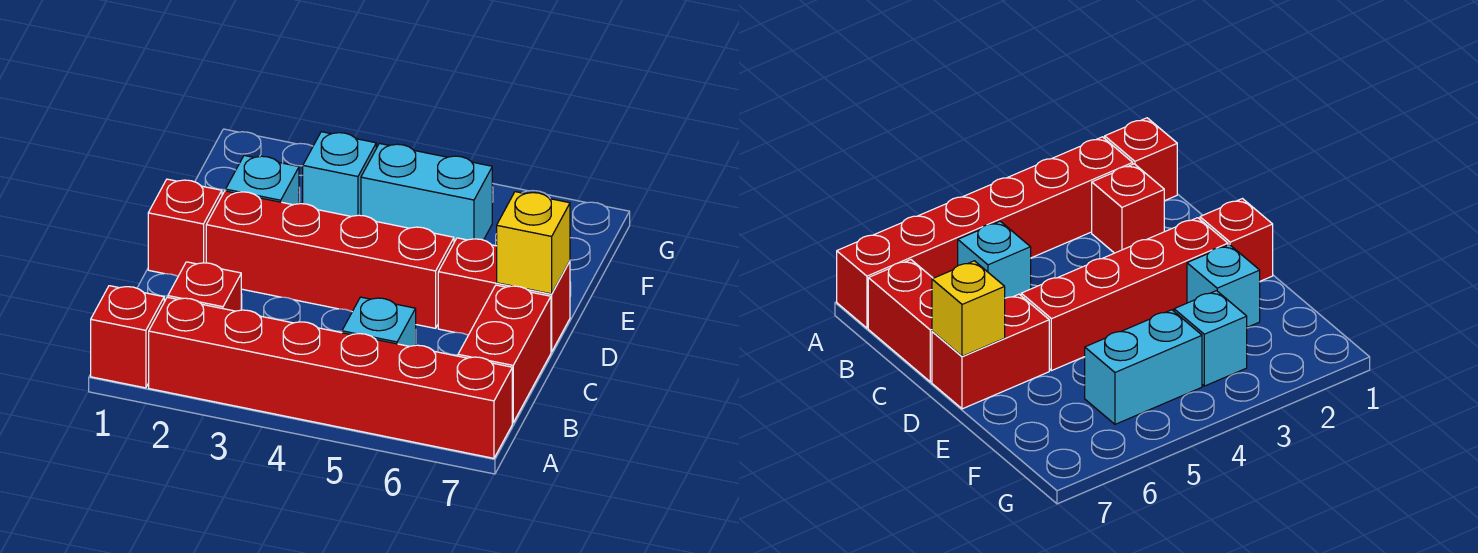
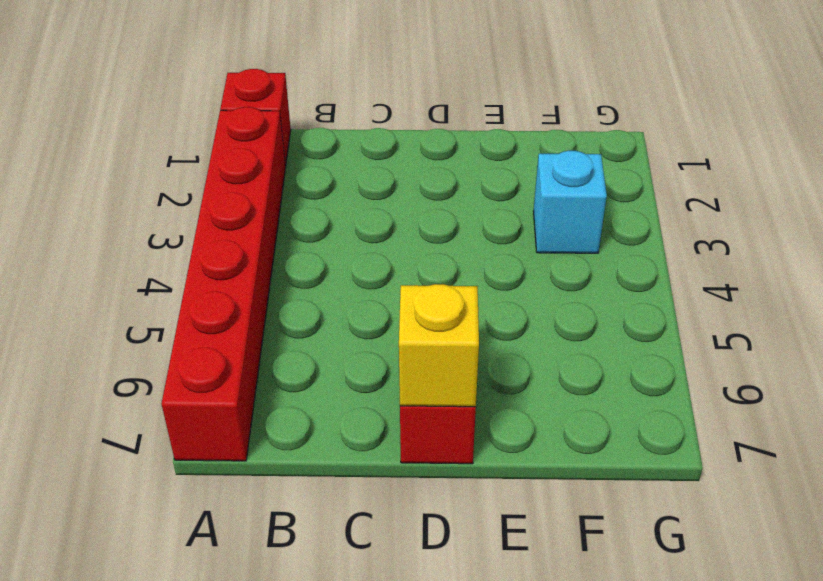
none -> red brick B2 level 1
none -> cyan brick B5 level 1
none -> red brick B7:C7 level 1

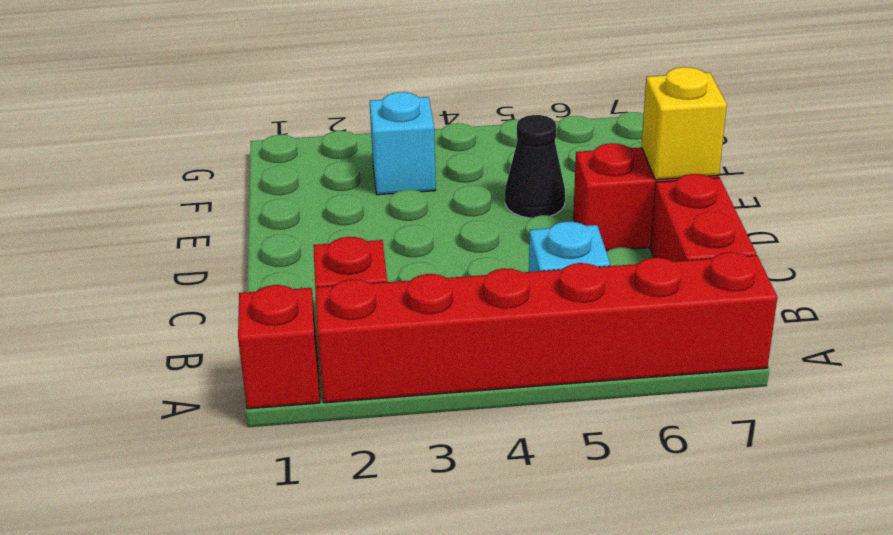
black cone E5 level 1 -> none
none -> red brick D1 level 1
none -> red brick D2:D5 level 1
none -> cyan brick E2 level 1

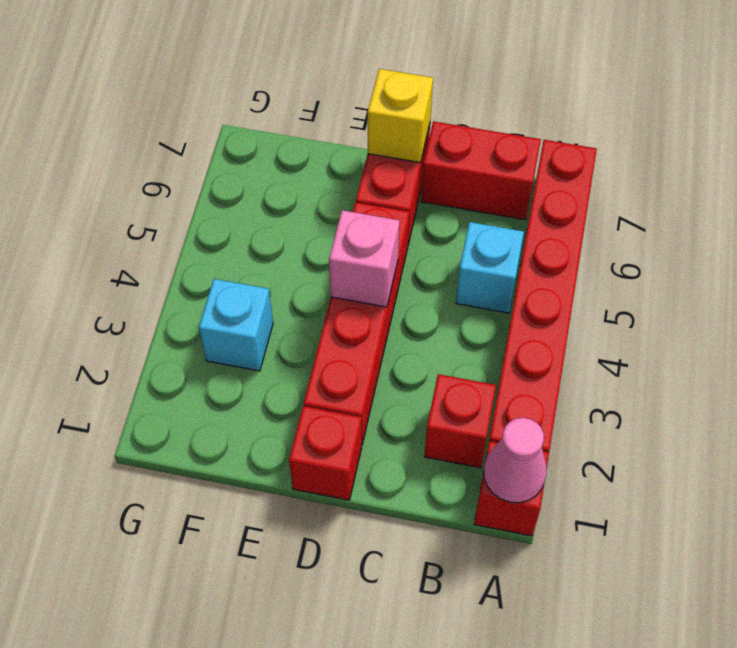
pink cone A1 level 2 -> none
pink brick D4 level 2 -> none
none -> cyan brick E2 level 1
none -> cyan brick F4:F5 level 1

